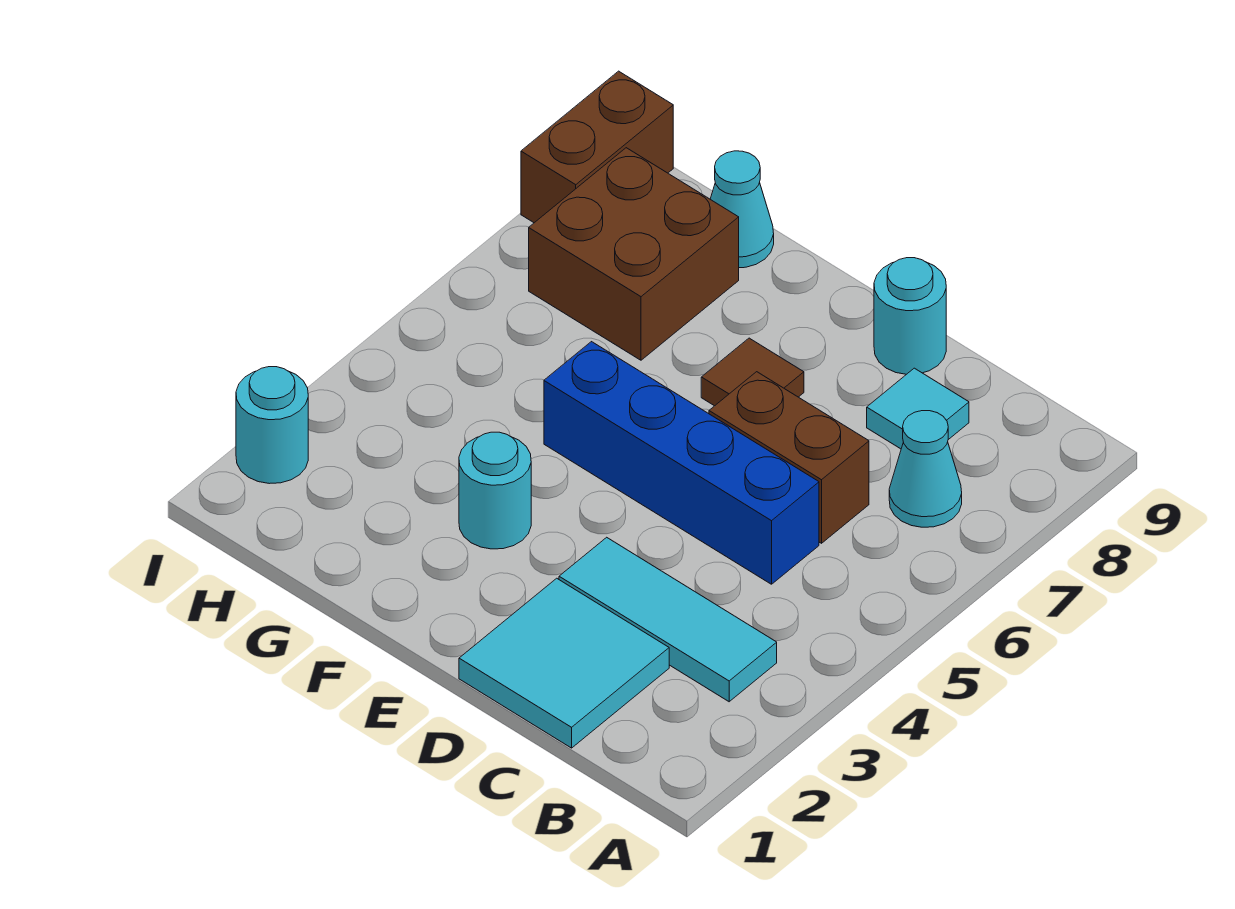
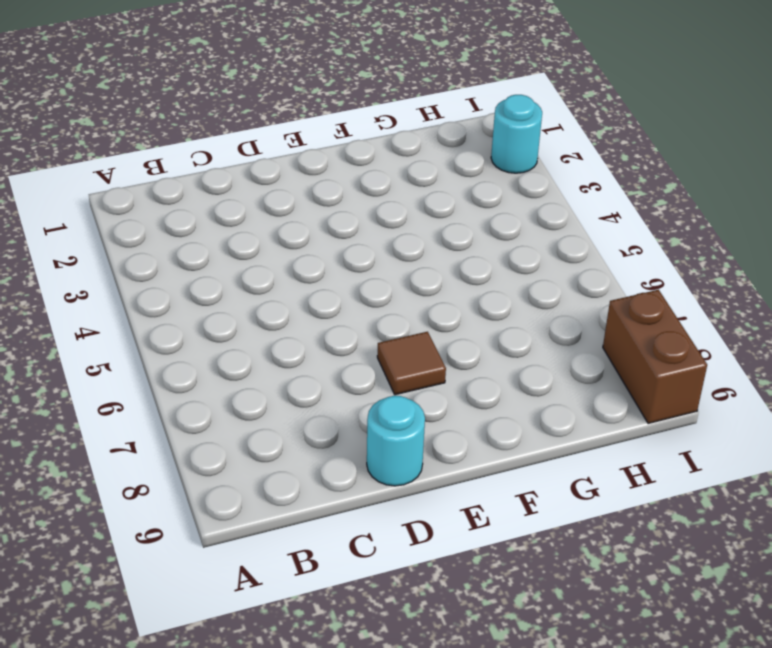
none -> cyan tile B3:D3 level 1
none -> cyan cone B7 level 1
none -> cyan tile C1:D2 level 1

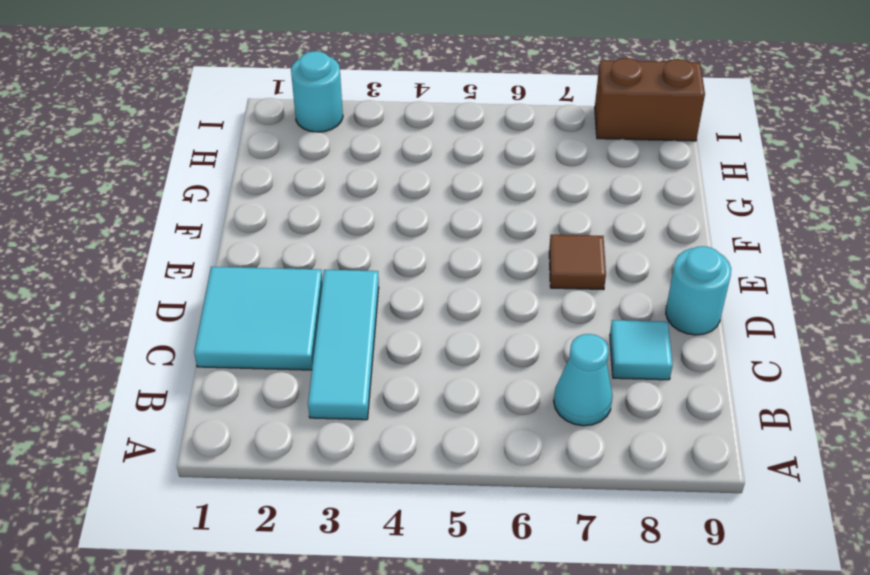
none -> blue brick C5:F5 level 1
none -> brown brick C6:D6 level 1
none -> cyan round brick F3 level 1

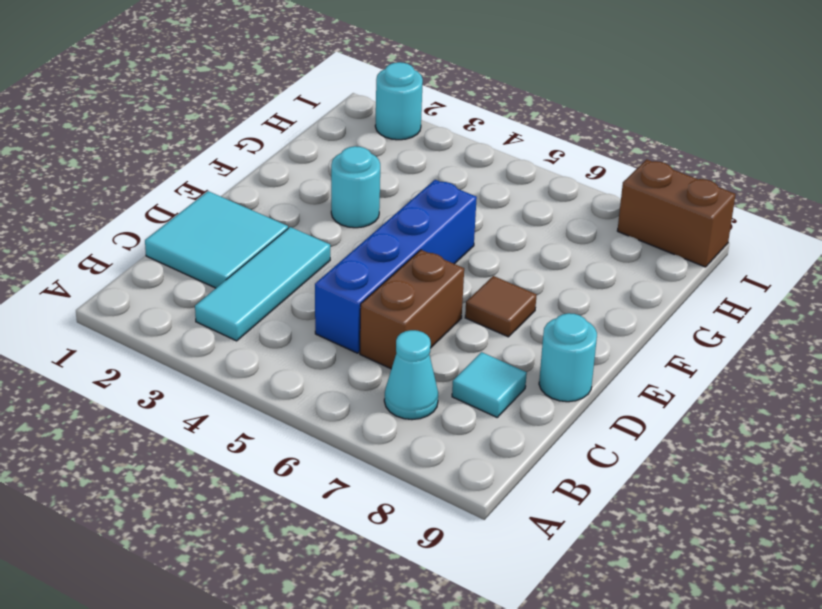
none -> brown brick G7:H8 level 1
none -> cyan cone G9 level 1

